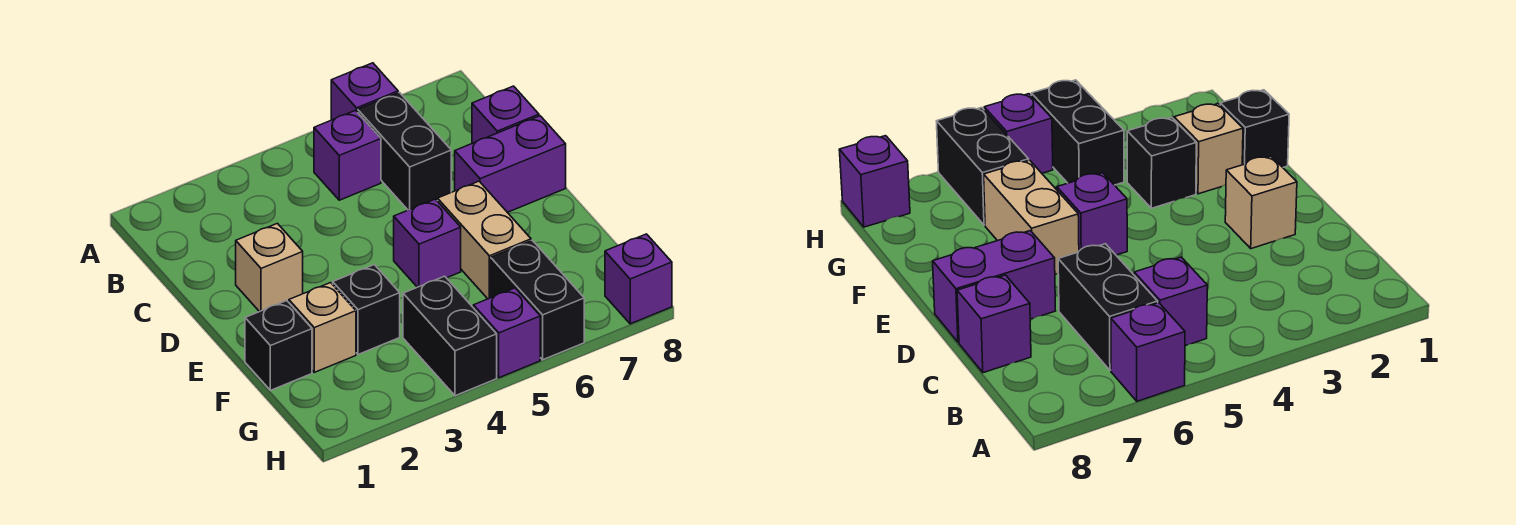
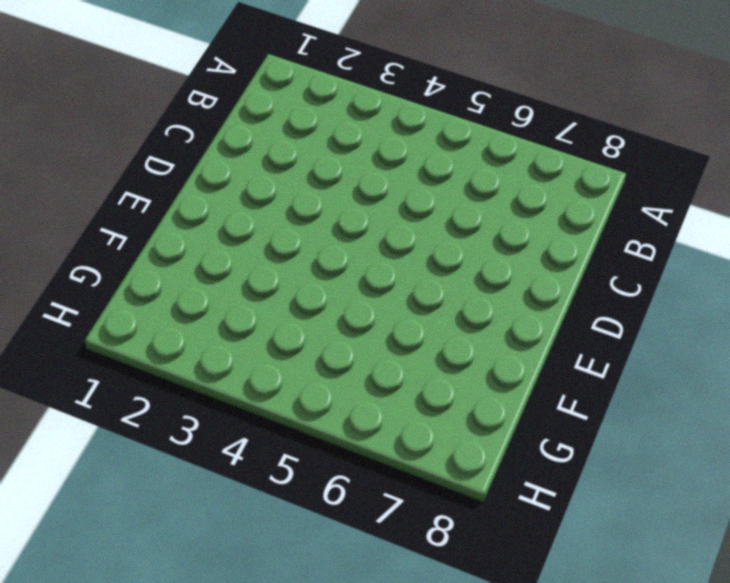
none -> purple brick A6 level 1
none -> purple brick B5 level 1
none -> black brick B6:C6 level 1

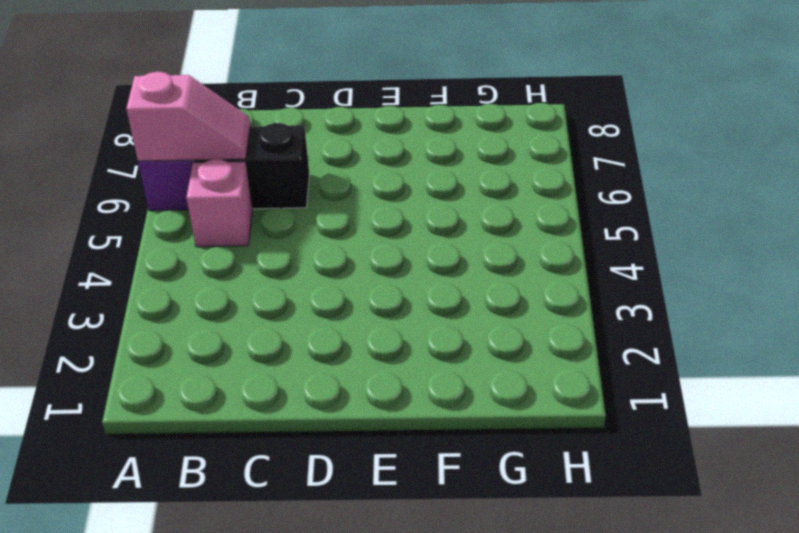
pink slope A6:B6 level 2 top A -> none
pink brick B5 level 1 -> purple brick B5 level 1
none -> purple brick C8 level 1
none -> tan brick D2 level 1
none -> purple brick D7:D8 level 1

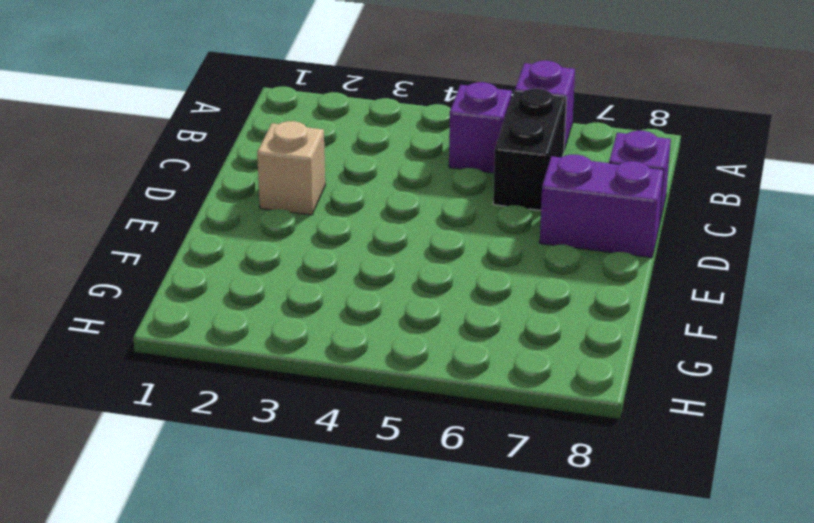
none -> purple brick E5 level 1
none -> tan brick E6:F6 level 1
none -> black brick F1 level 1

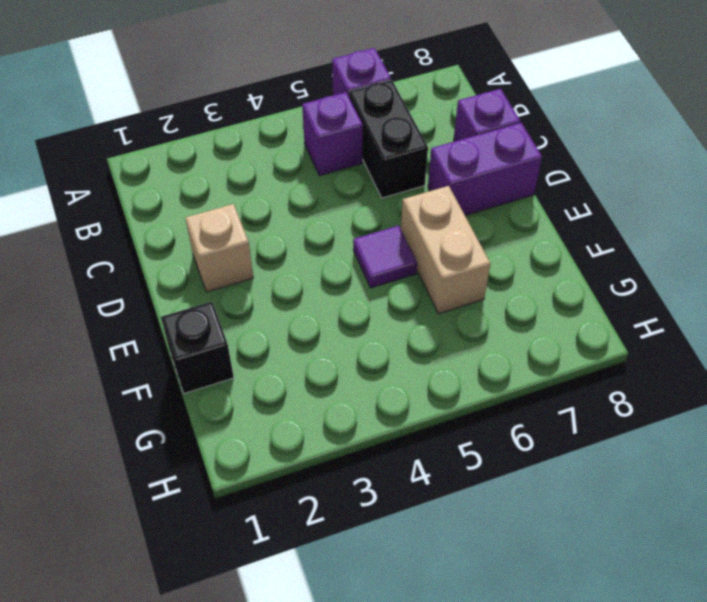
purple tile E5 level 1 -> purple brick E5 level 1
none -> tan brick F2 level 1
none -> black brick F3 level 1
none -> black brick G4:H4 level 1

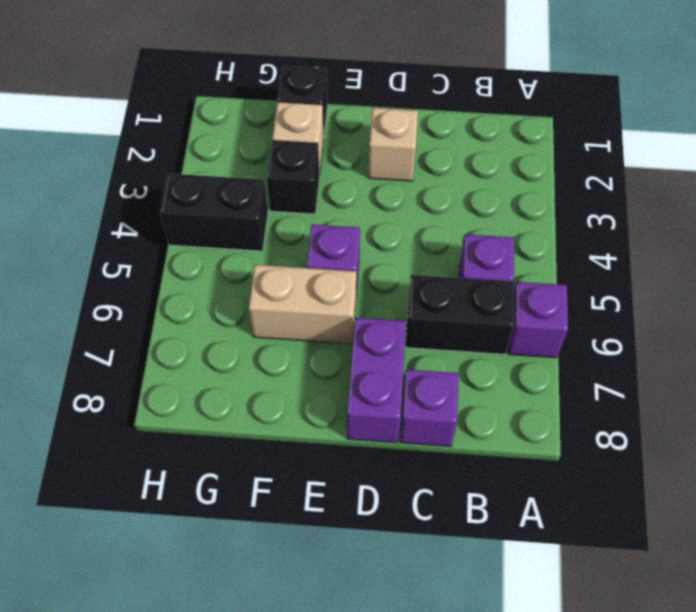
none -> black brick G6:H6 level 1
none -> purple brick H5 level 1
none -> purple brick H8 level 1

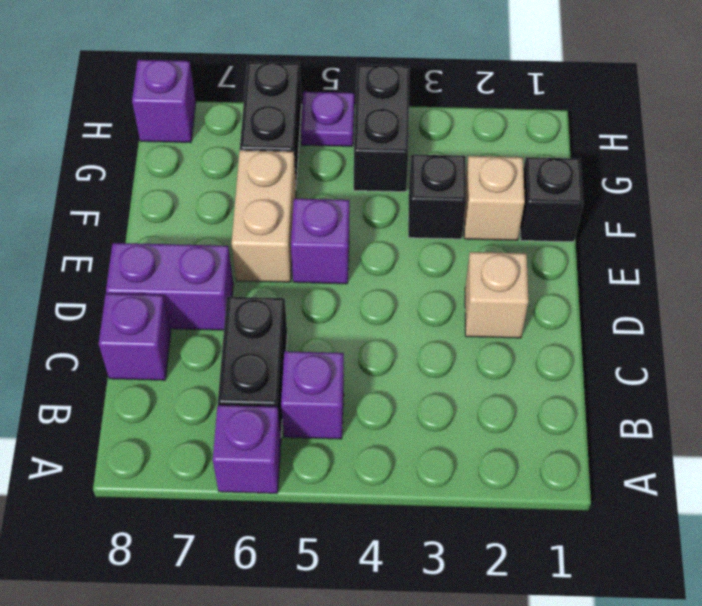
purple plate H5 level 1 -> purple brick H5 level 1

